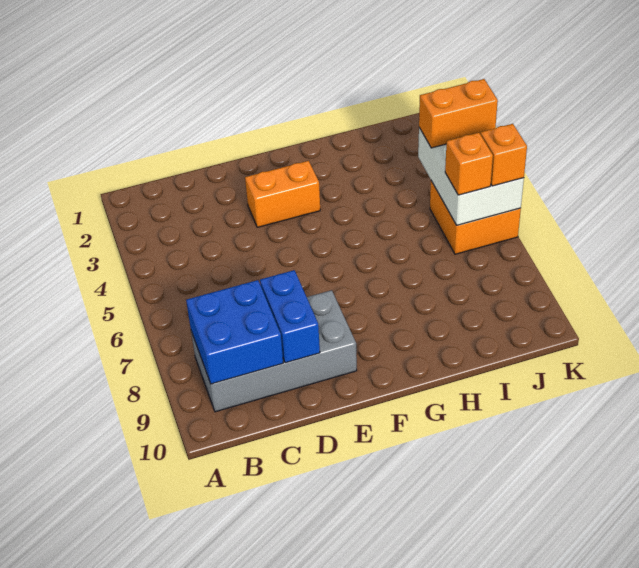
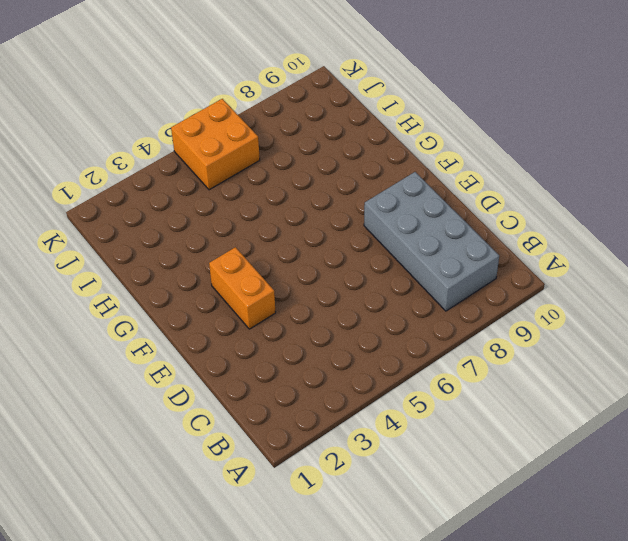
none -> blue brick B8:C9 level 2
none -> blue brick D8:D9 level 2

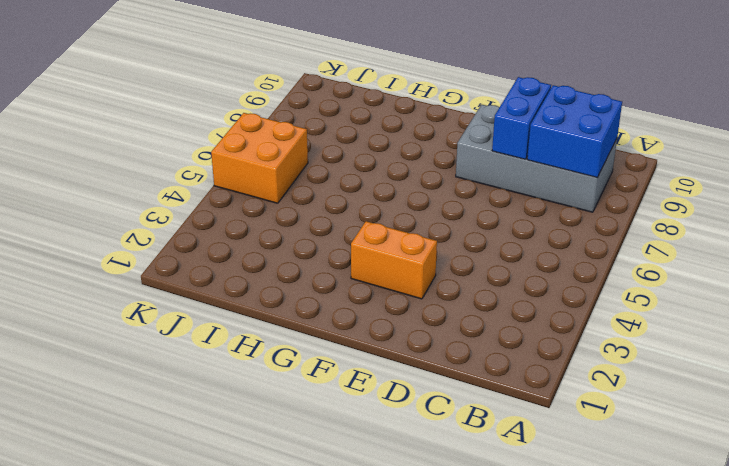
none -> white brick J4:K6 level 2
none -> orange brick J4:K4 level 3

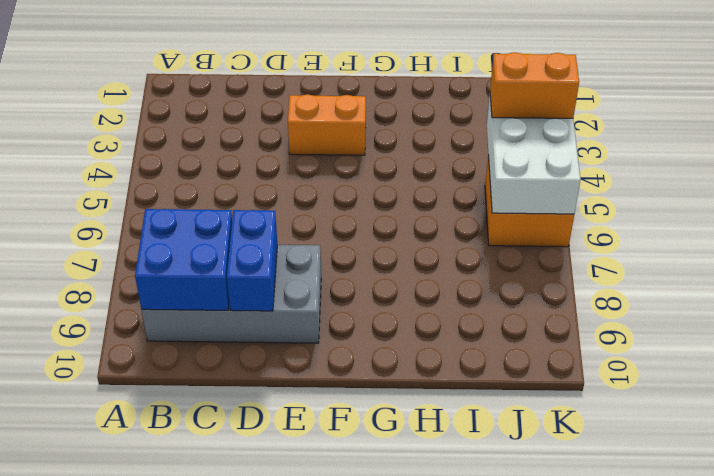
none -> orange brick J6 level 3
none -> orange brick K6 level 3

